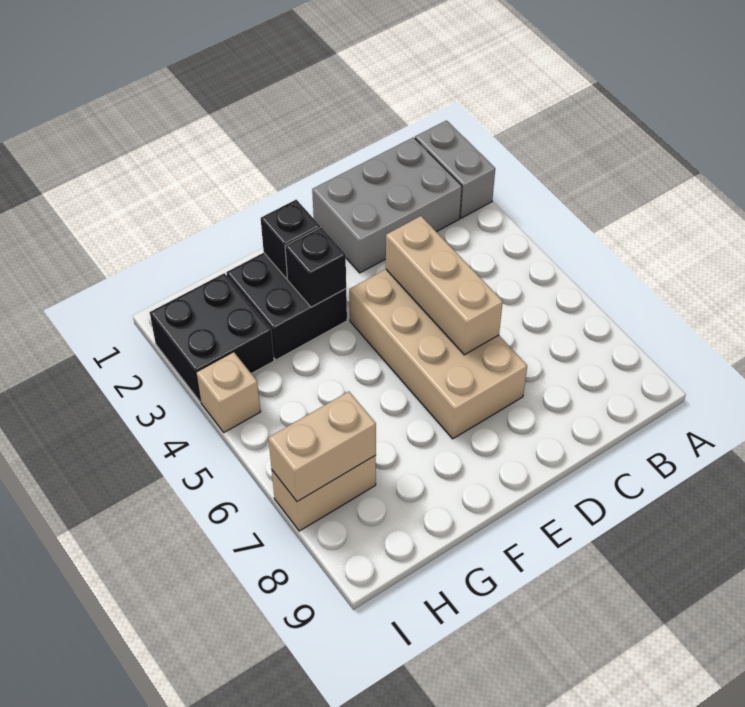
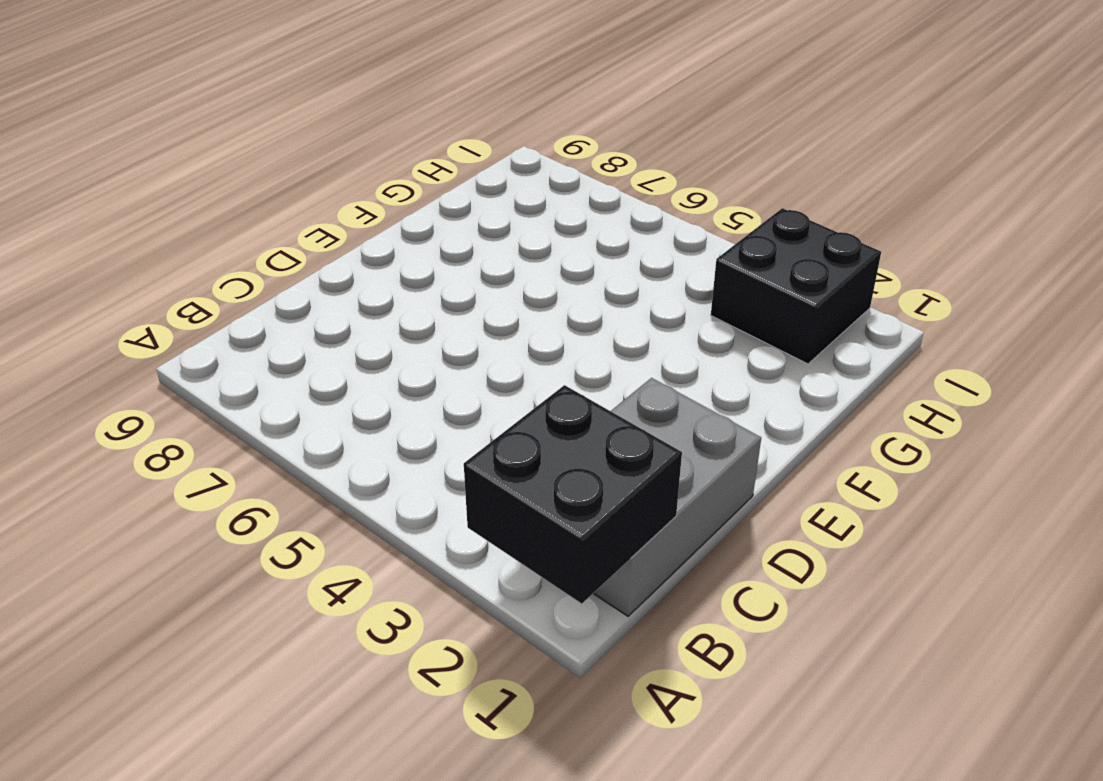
black brick A1:B2 level 2 -> black brick F2:G3 level 1
none -> grey brick A1:A2 level 1
none -> tan brick D4:E7 level 1

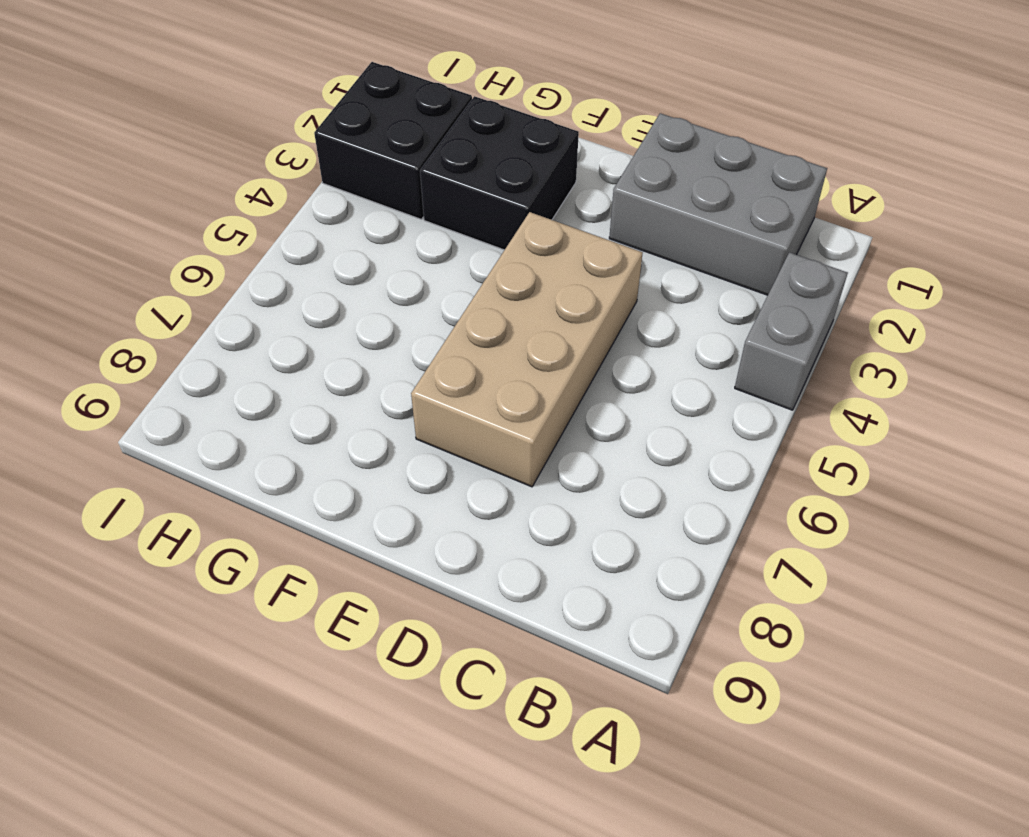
grey brick A3:A4 level 1 -> grey brick A1:A2 level 1
none -> tan brick H7:I7 level 1
none -> tan brick I4 level 1

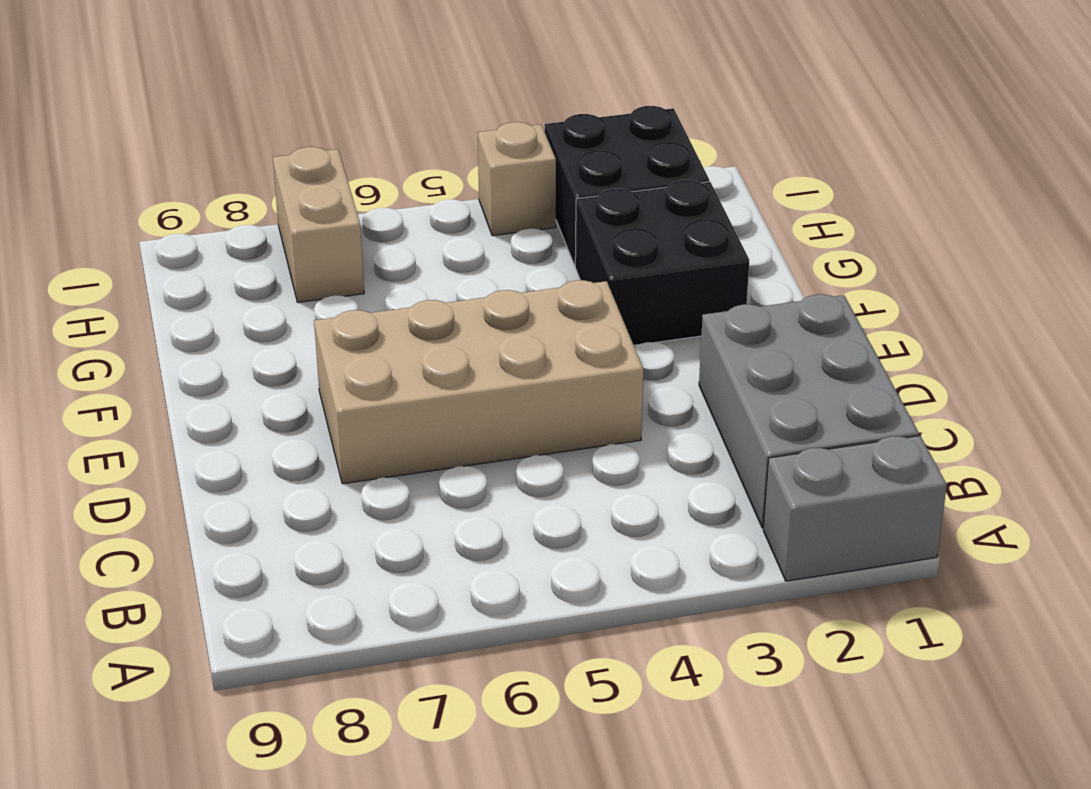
none -> tan brick D4:D6 level 2
none -> black brick F2 level 2

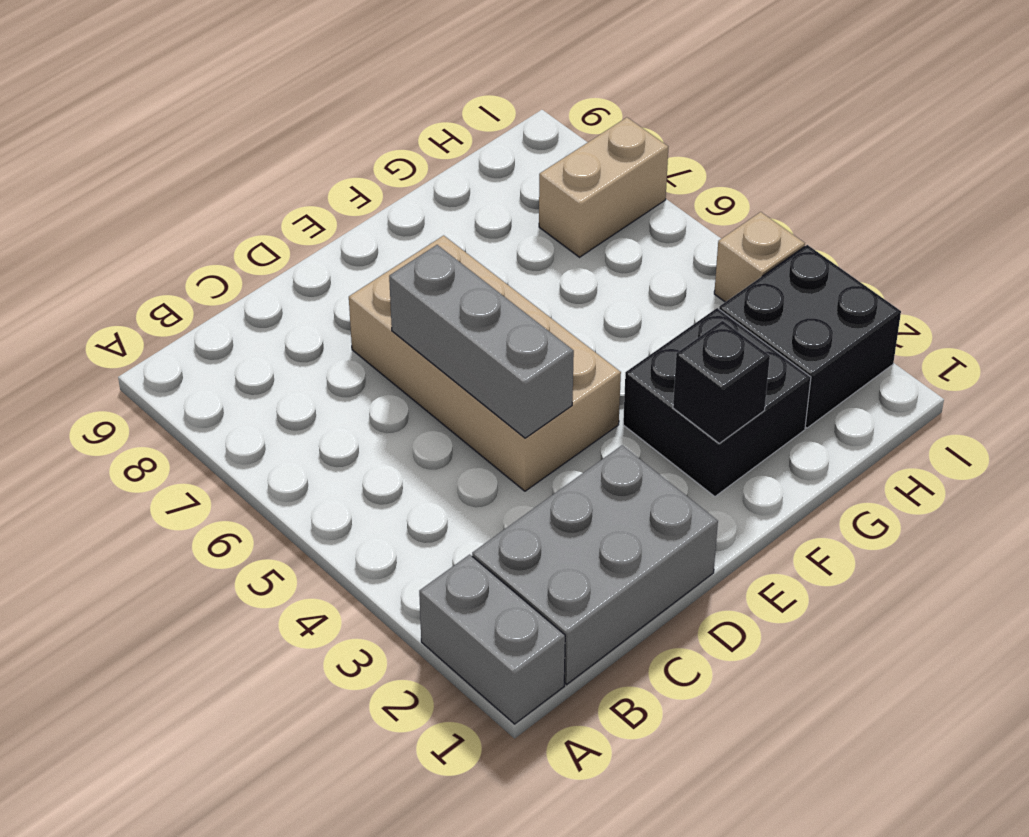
grey brick D4:D6 level 2 -> tan brick D4:D6 level 2
none -> black brick F3 level 2
none -> tan brick H7:I7 level 2

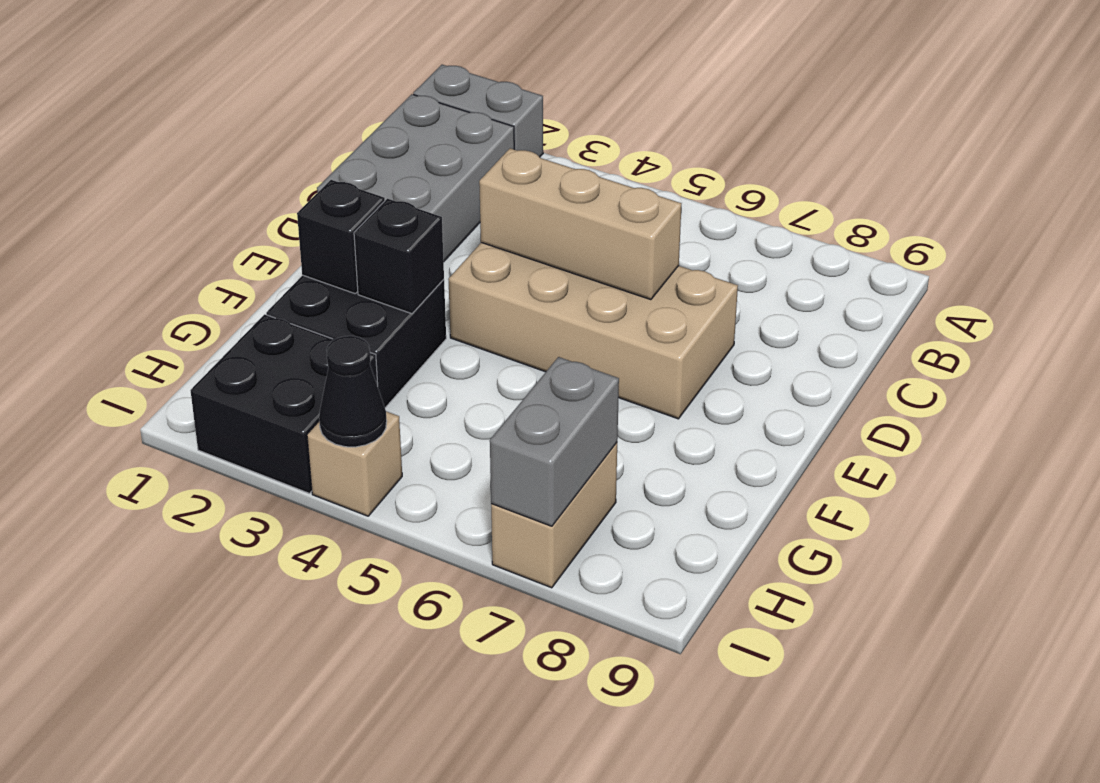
grey brick H7:I7 level 2 -> tan brick H7:I7 level 2
black cone I4 level 2 -> none

